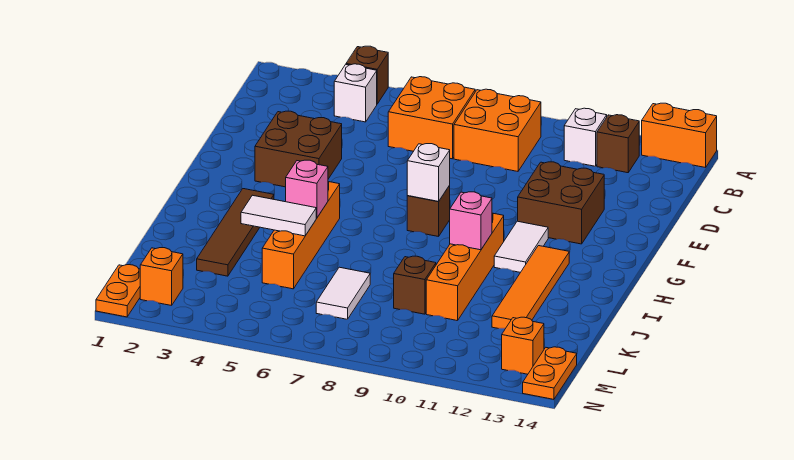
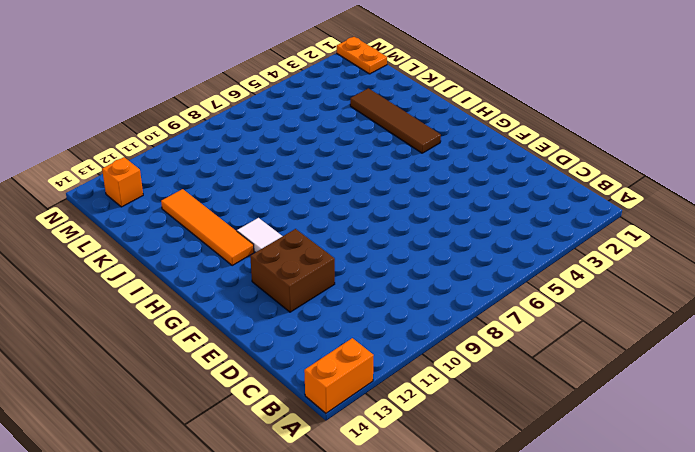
none -> brown brick A4 level 1
none -> white brick B4 level 1
none -> orange brick B6:C7 level 1

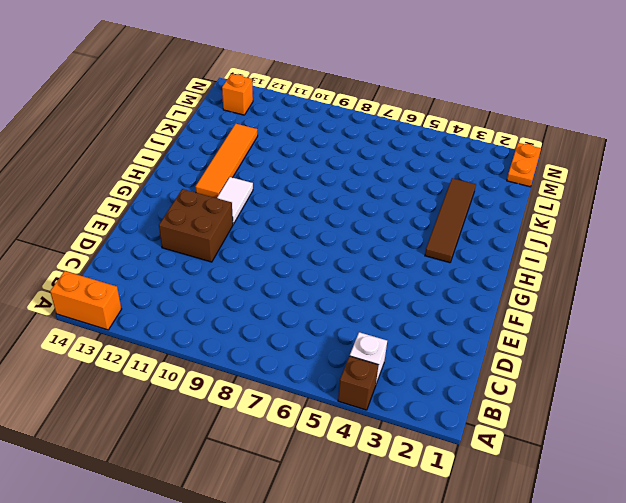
none -> orange brick B6:C7 level 1
none -> orange brick B8:C9 level 1
none -> white brick B11 level 1

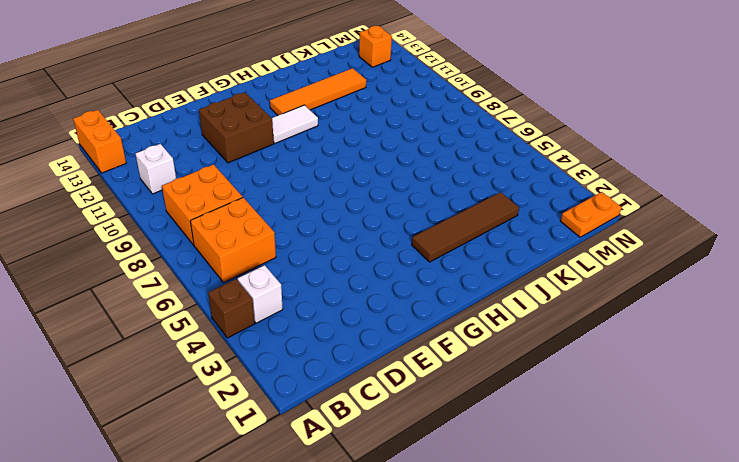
none -> brown brick B12 level 1
none -> brown brick E3:F4 level 1
none -> brown brick G8 level 1

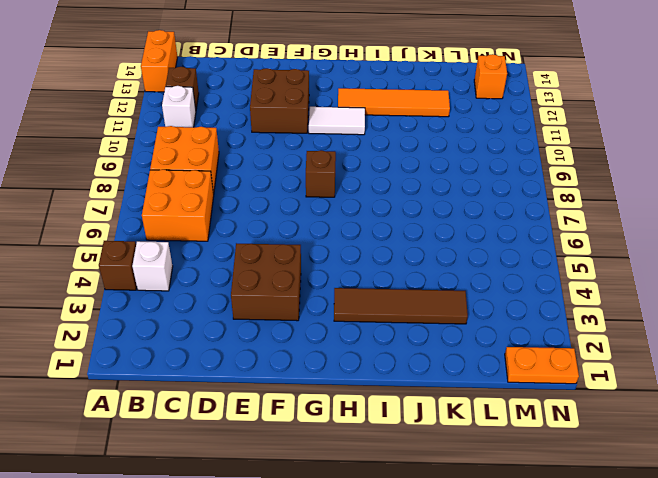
none -> orange brick H5:K5 level 1
none -> orange brick H10:K10 level 1
none -> white tile K7:L7 level 1

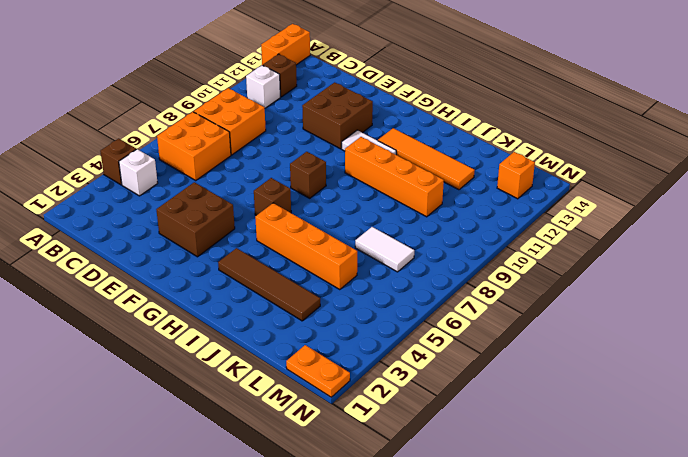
brown brick G6 level 1 -> brown brick K9 level 1
none -> orange brick M2 level 1
none -> orange plate M14:N14 level 1
none -> white brick G8 level 2

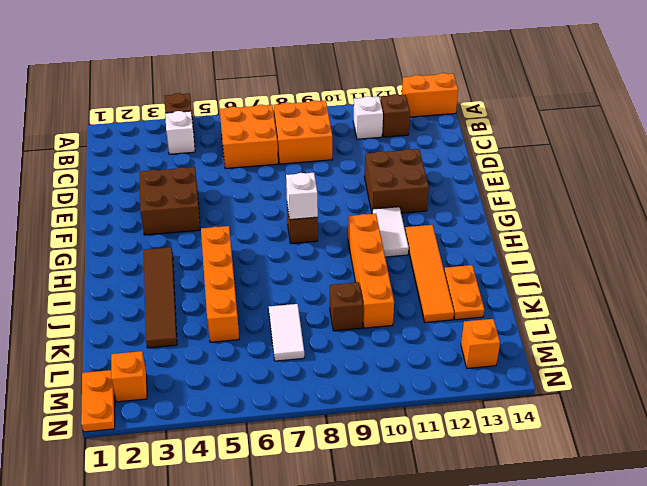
orange plate J13:K13 level 1 -> orange plate M14:N14 level 1
none -> pink brick I5 level 2
none -> pink brick I10 level 2
none -> white tile J4:J5 level 2

